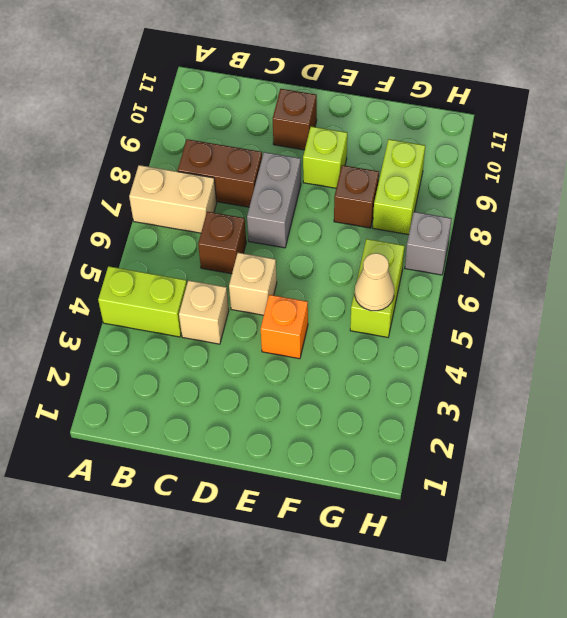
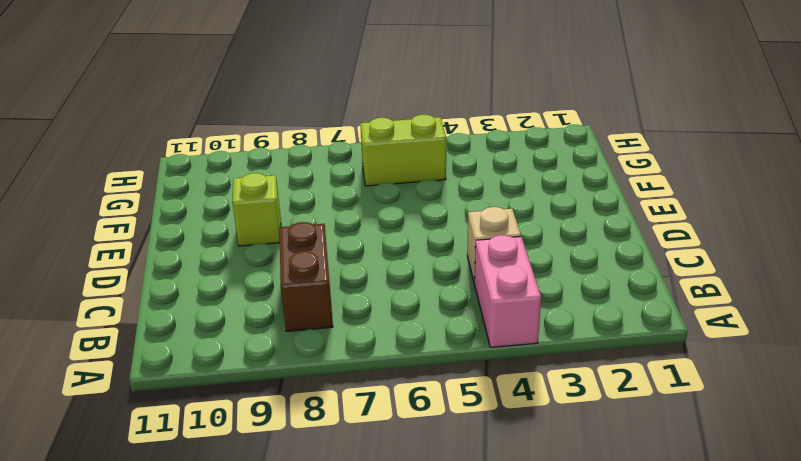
pink brick A4:B4 level 1 -> lime brick A4:B4 level 1
none -> tan brick A7:B7 level 1
none -> brown brick C6 level 1
none -> tan brick D5 level 1

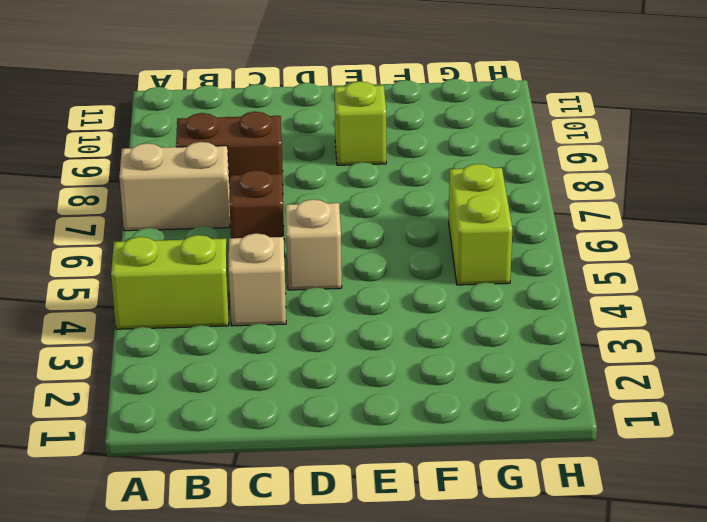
none -> grey brick D7:D8 level 1
none -> brown brick D10 level 1
none -> orange brick E4 level 1

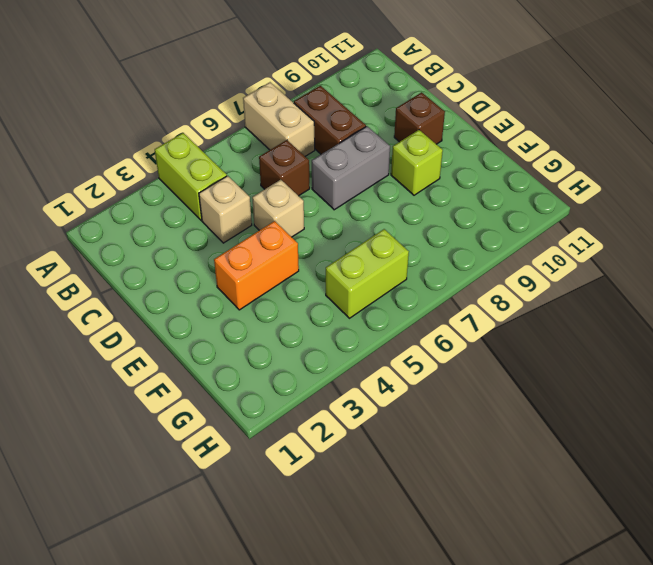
orange brick E3:E4 level 1 -> orange brick E4 level 1
none -> brown brick F8 level 1
none -> lime brick G8:G9 level 1
none -> grey brick H7 level 1

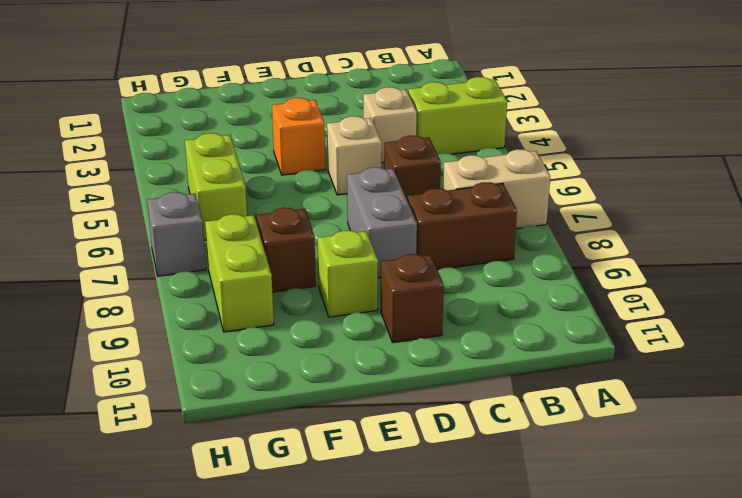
none -> tan cone G5 level 2

